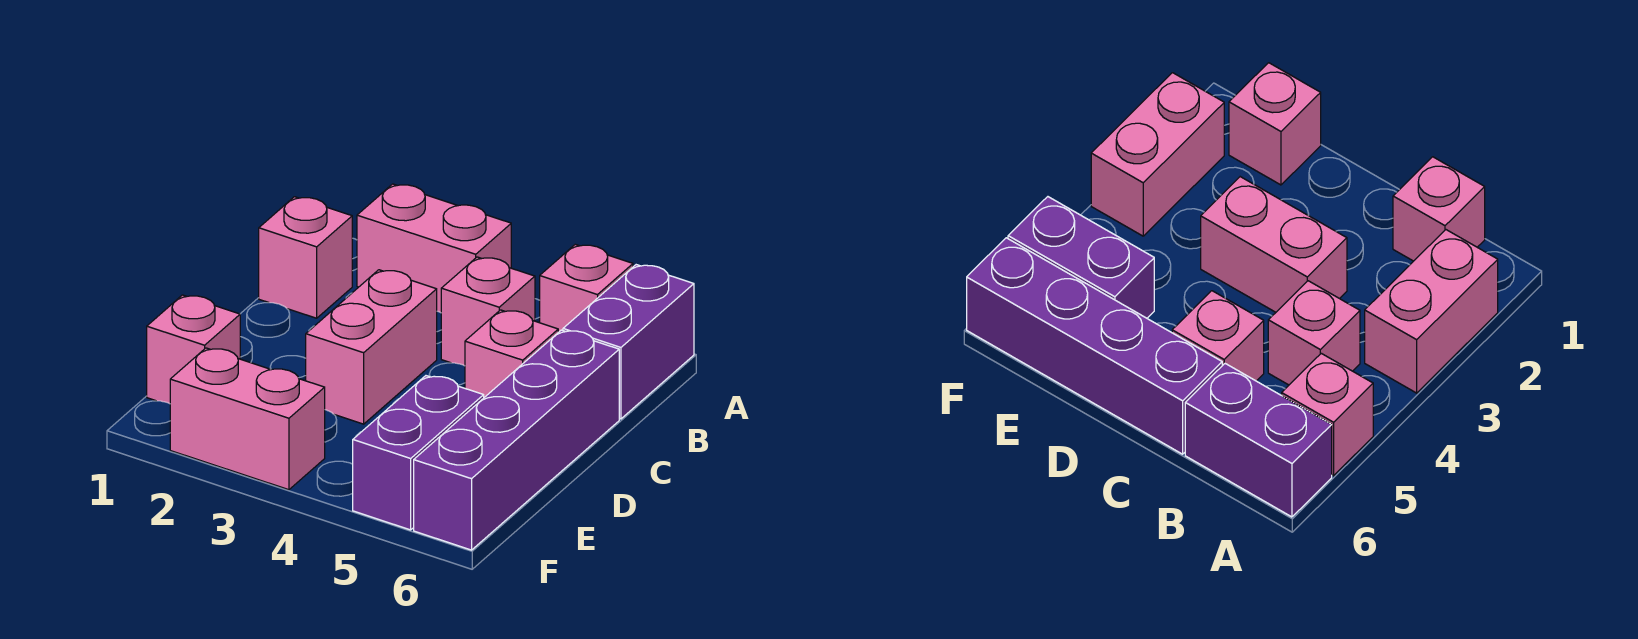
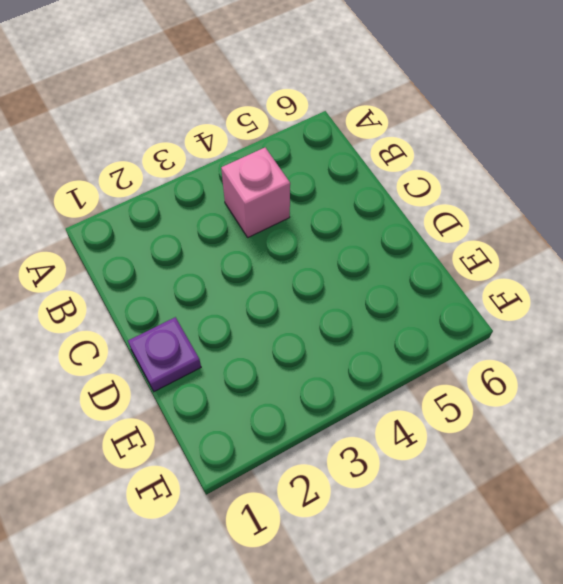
purple plate D1 level 1 -> none
none -> pink brick A2:A3 level 1
none -> pink brick A5 level 1

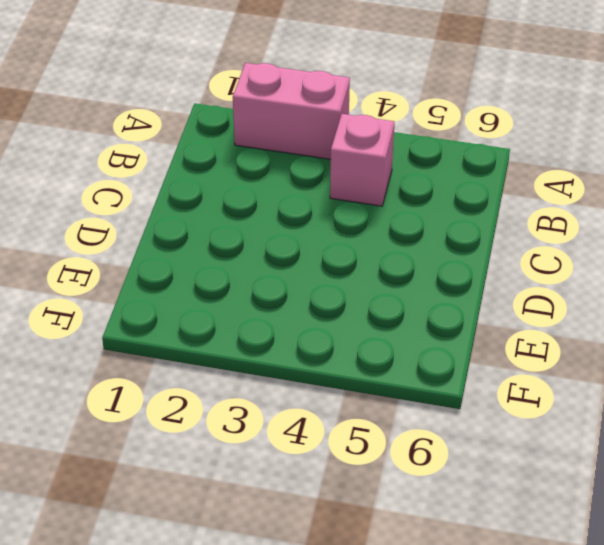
none -> pink brick A5 level 1
none -> purple brick A6:B6 level 1

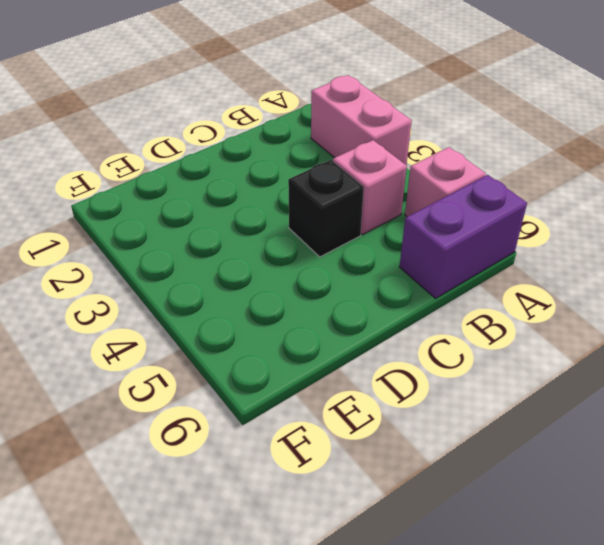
black brick C4 level 1 -> none
none -> pink brick B1 level 1
none -> pink brick C3:D3 level 1

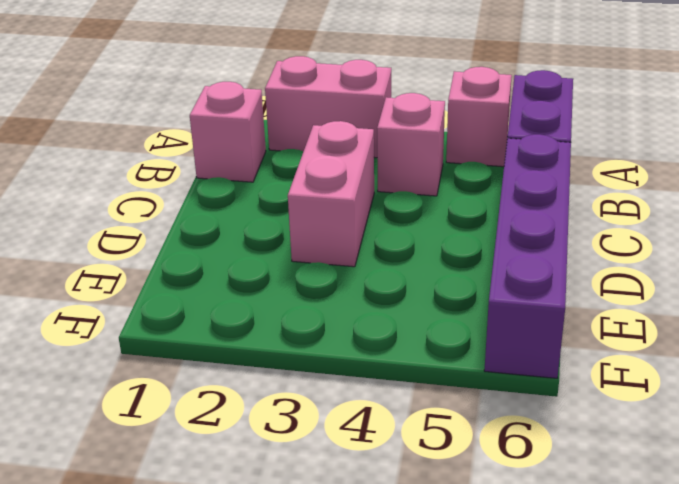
none -> pink brick C5 level 1
none -> pink brick E1 level 1

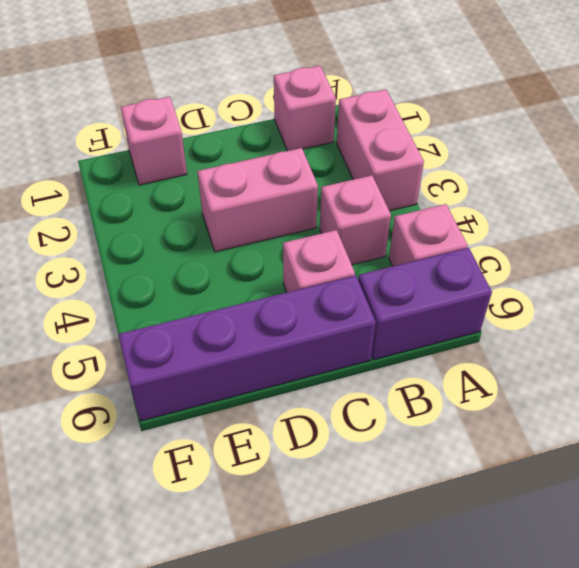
none -> purple brick E5:F5 level 1
none -> pink brick F2:F3 level 1

